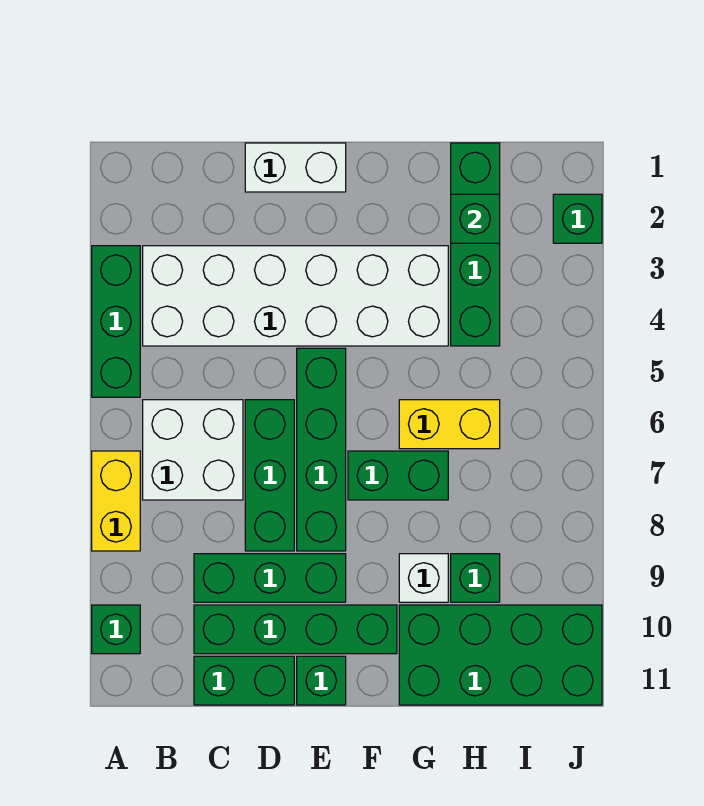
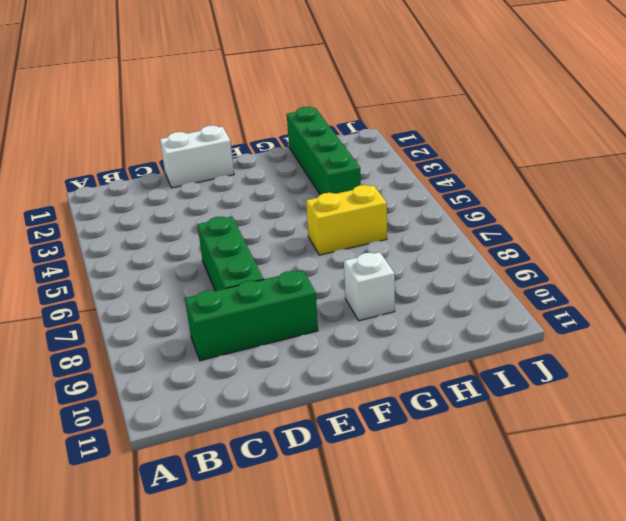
none -> green brick A3:A5 level 1
none -> yellow brick A7:A8 level 1
none -> green brick A10 level 1

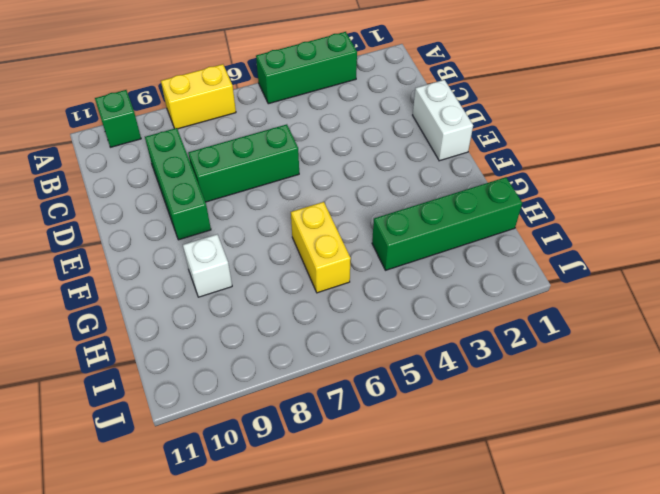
none -> white brick B3:G4 level 1
none -> white brick B6:C7 level 1
none -> green brick C10:F10 level 1

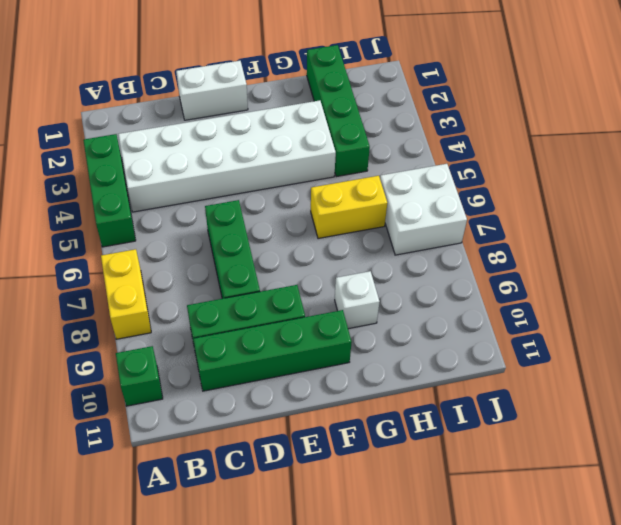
white brick I6:J7 level 1 -> white brick B6:C7 level 1
none -> green brick C11:D11 level 1
none -> green brick E5:E8 level 1
none -> green brick E11 level 1

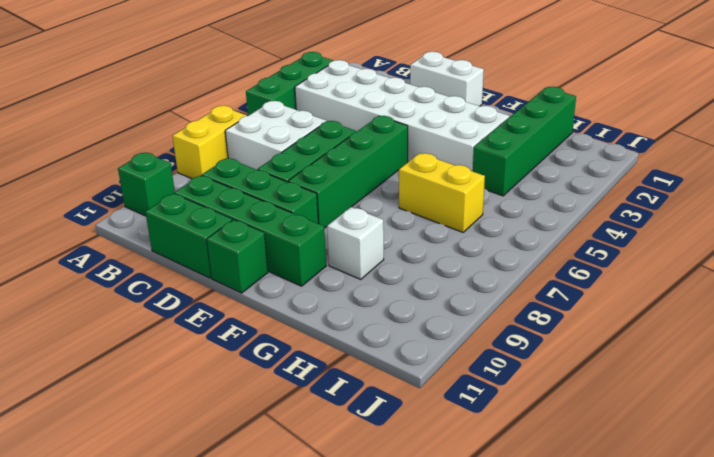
none -> green brick F7:G7 level 1
none -> green brick G10:J11 level 1
none -> green brick H9 level 1

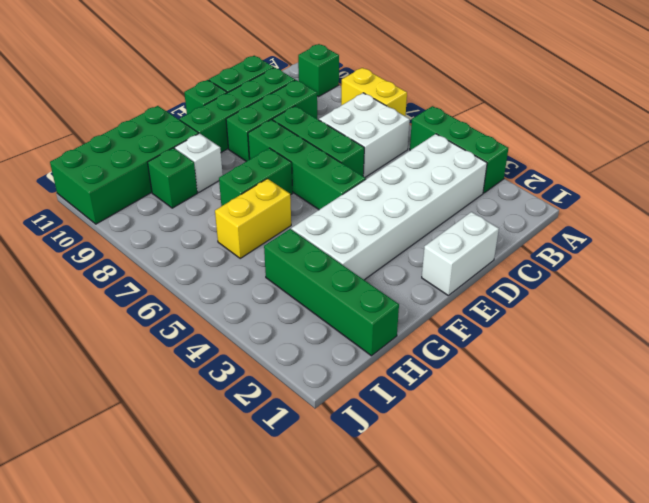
none -> green brick J2 level 1
none -> green brick H2 level 2

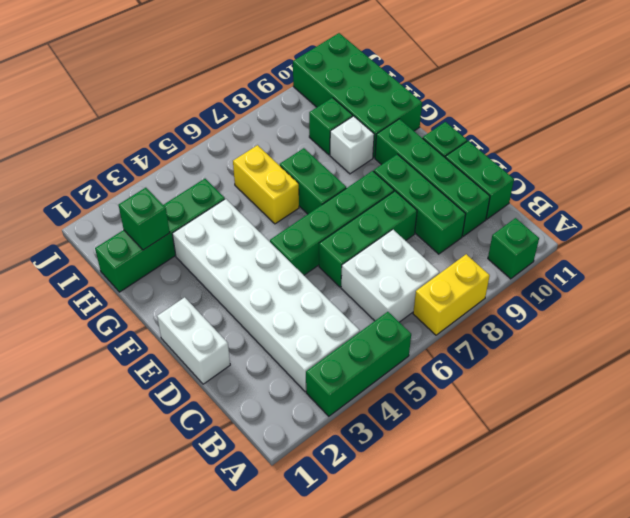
none -> green brick J2 level 1

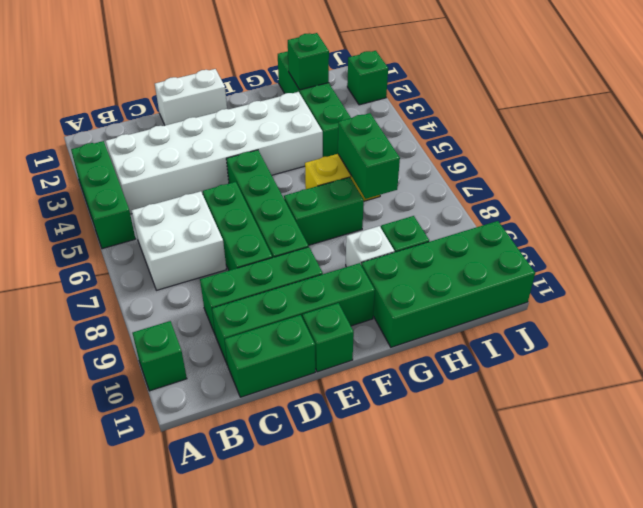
green brick H6:H7 level 2 -> none
none -> yellow brick A7:A8 level 1

